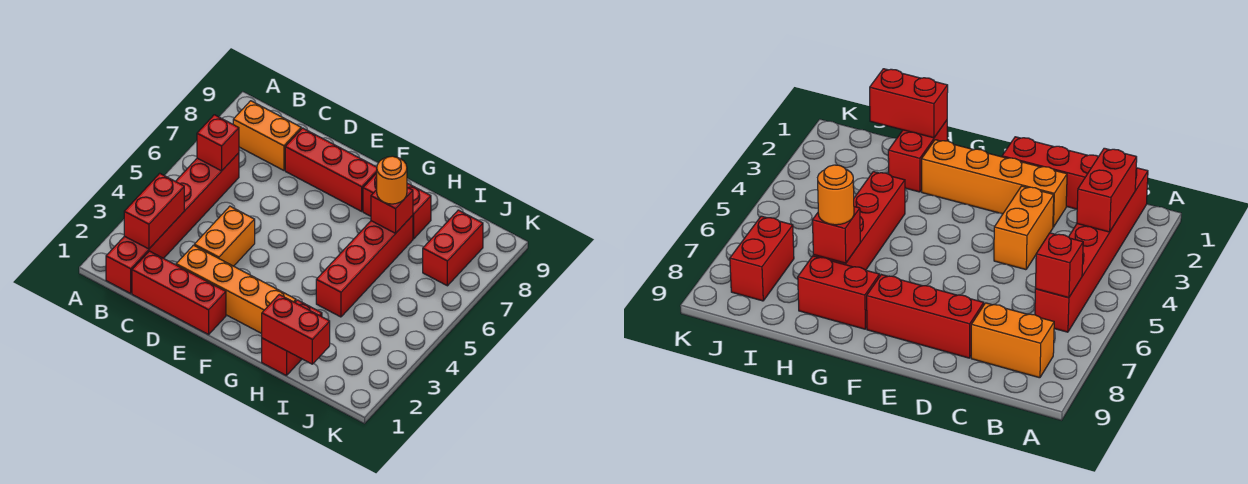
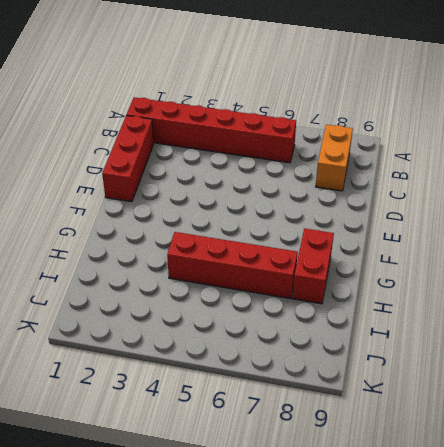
none -> orange brick D2:G2 level 1
none -> orange brick D3:D4 level 1
none -> red brick D8:F8 level 1

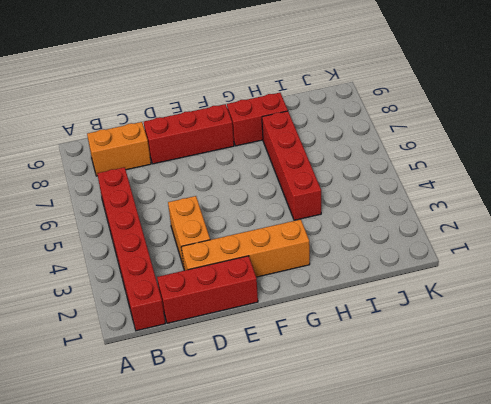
none -> red brick H1:H2 level 1
none -> red brick J7:J8 level 1
none -> red brick B2:B3 level 2

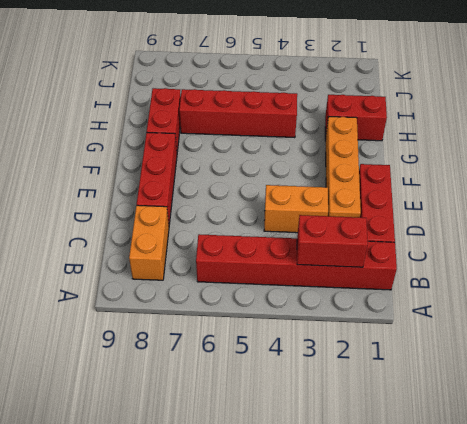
none -> red brick J7:J8 level 1
none -> red brick B6 level 2
none -> red brick H1:I1 level 2

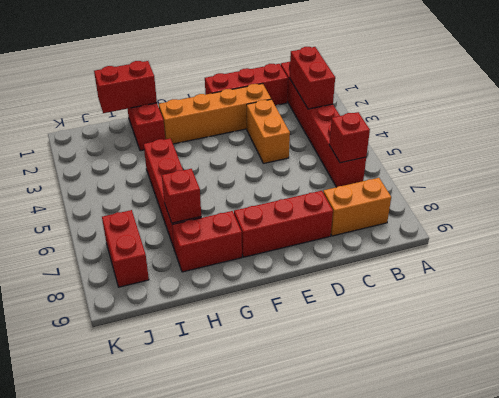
none -> orange round brick H7 level 3

